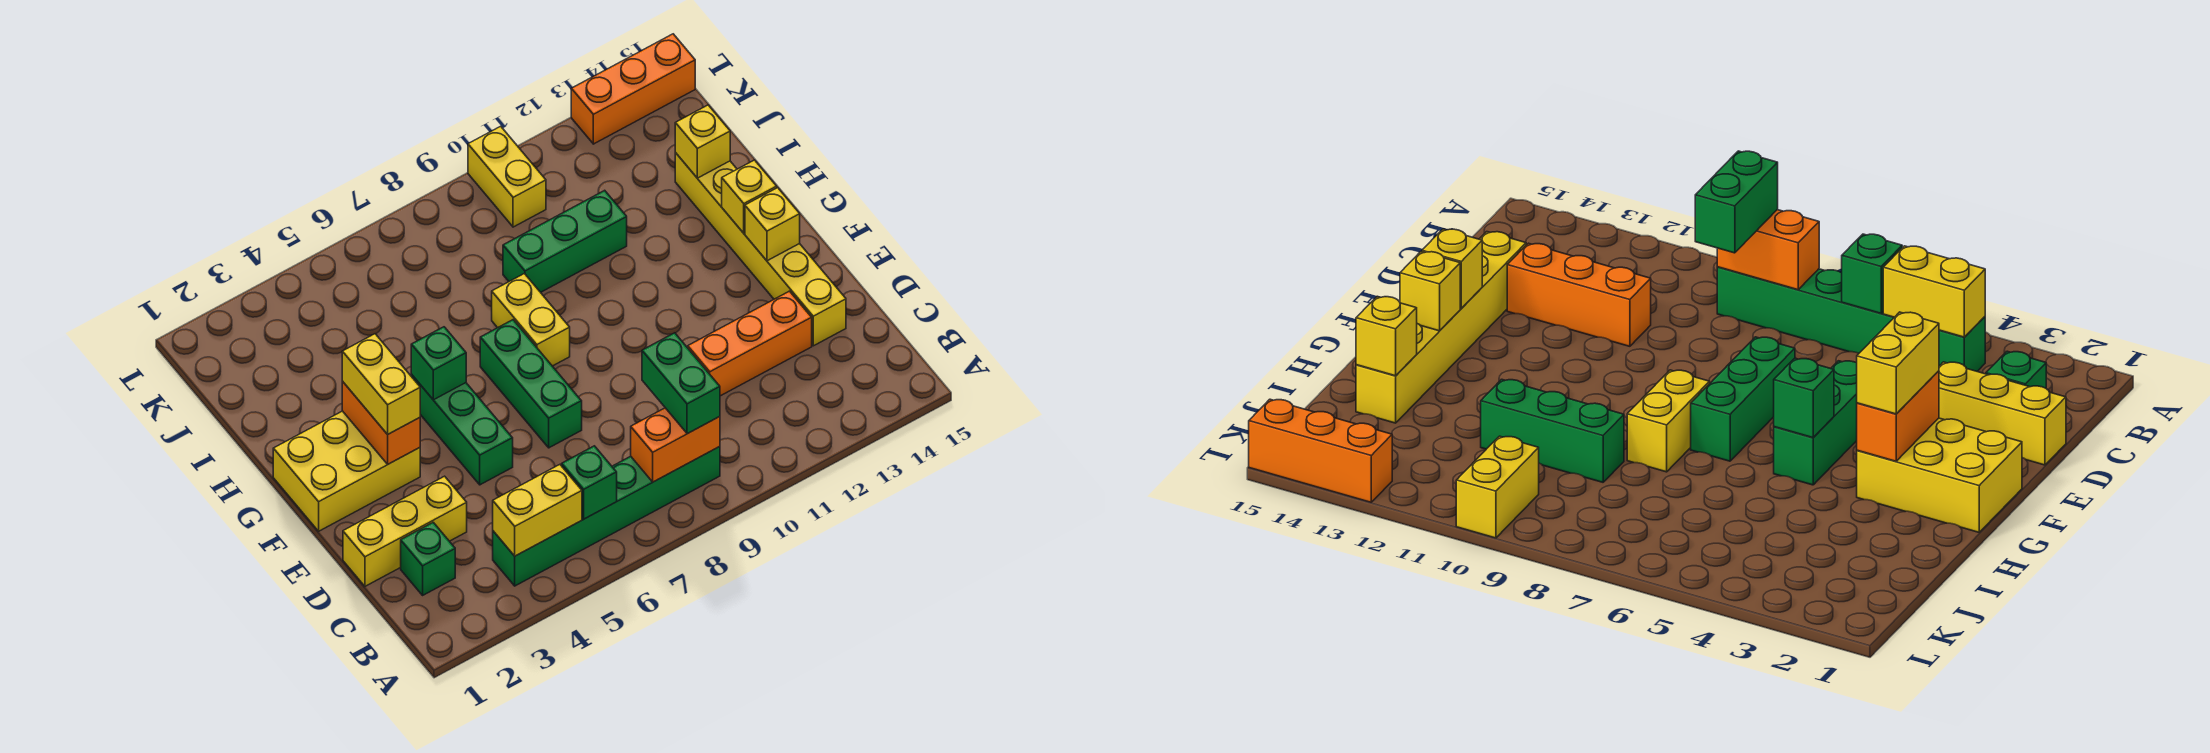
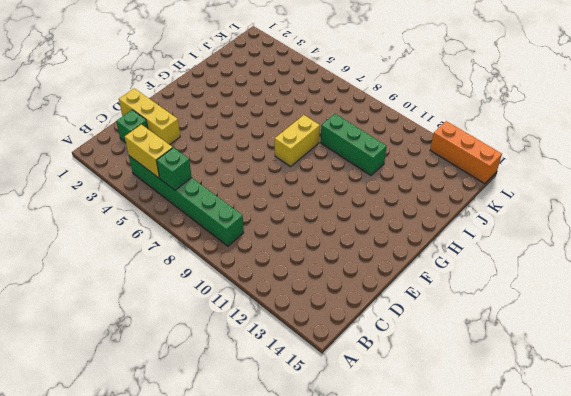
none -> orange brick D11:D13 level 1
none -> yellow brick D14:I14 level 1
none -> green brick E5:G5 level 1

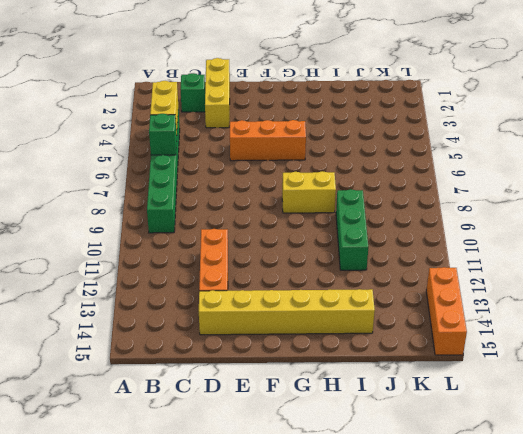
orange brick E5:G5 level 1 -> green brick E5:G5 level 1
none -> green brick E7:G7 level 1
none -> yellow brick F1:G3 level 1
none -> yellow brick K10:L10 level 1

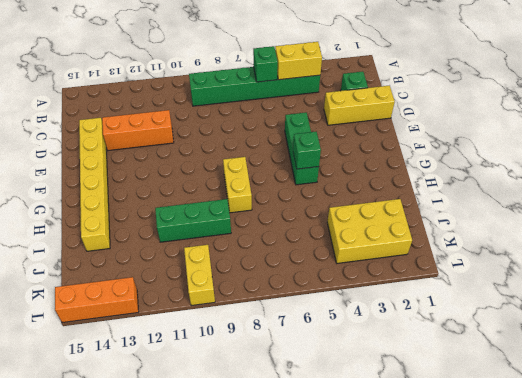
yellow brick J2:K4 level 1 -> yellow brick F1:G3 level 1
none -> green brick E7:G7 level 1
none -> orange brick B8:B9 level 2
none -> orange brick F3:G3 level 2

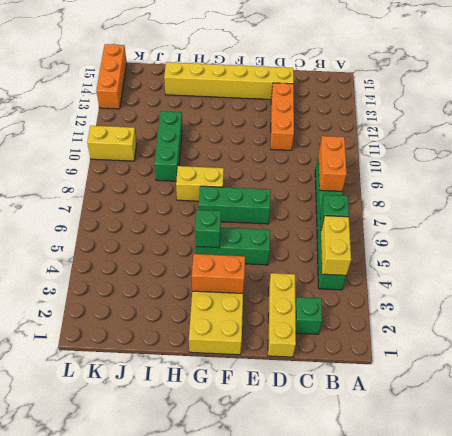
none -> yellow brick F14 level 2
none -> yellow brick G14 level 2
none -> yellow brick I14 level 2

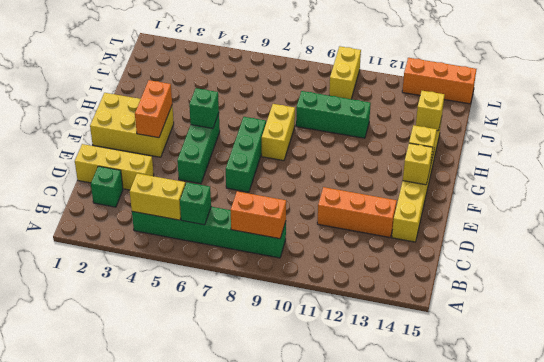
none -> green brick B9:C9 level 3
none -> yellow brick F3:G3 level 3

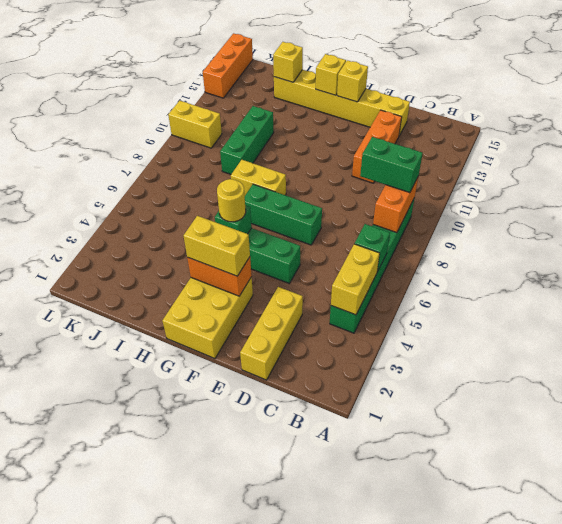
yellow round brick G5 level 3 -> none
none -> green brick C2 level 1

